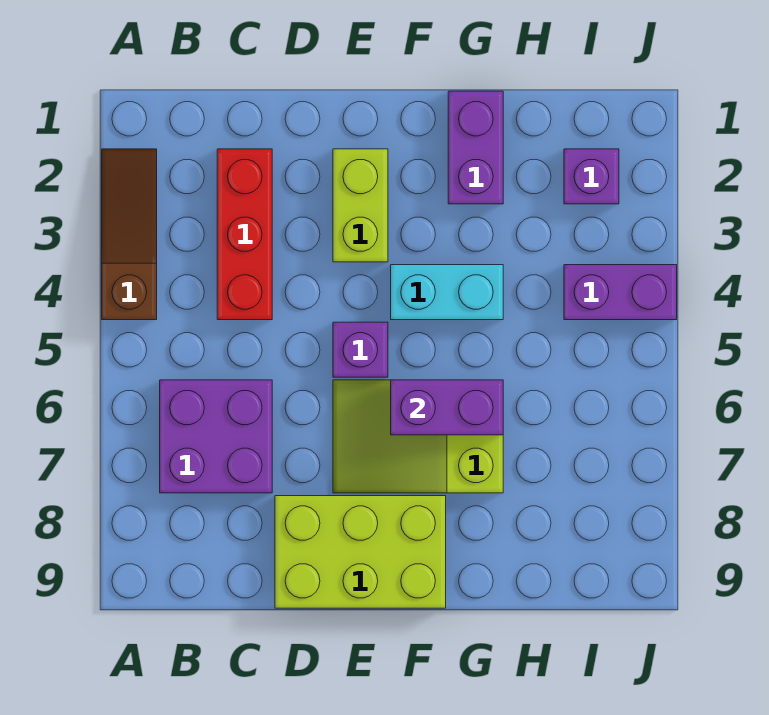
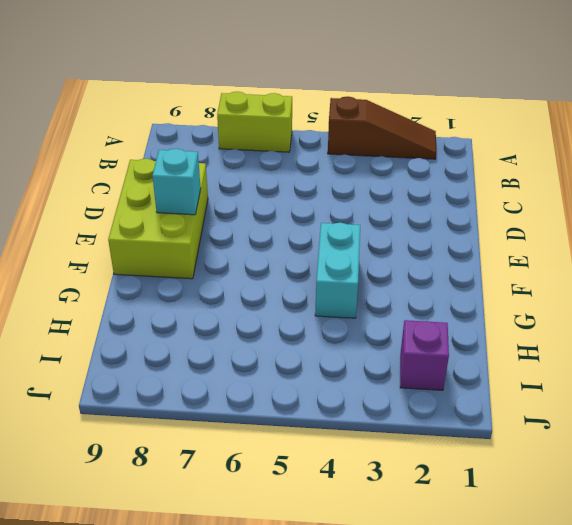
lime brick A6:A7 level 1 -> lime brick E2:E3 level 1
cyan brick E8 level 2 -> none
none -> purple brick B6:C7 level 1
none -> red brick C2:C4 level 1
none -> purple brick E5 level 1

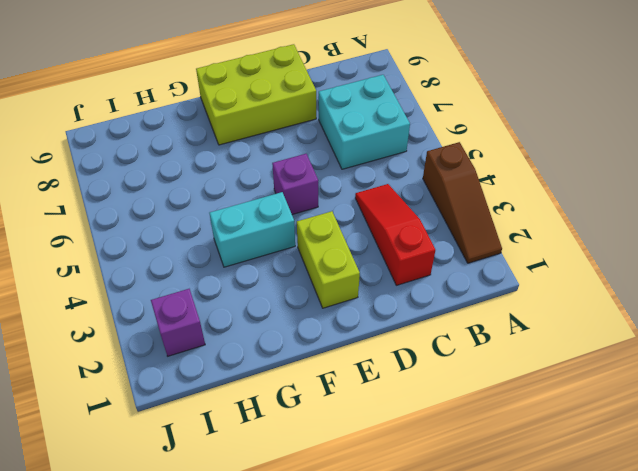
cyan brick B6:C7 level 1 -> purple brick B6:C7 level 1
red slope C2:C4 level 1 top 2 -> red brick C2:C4 level 1
none -> lime slope E6:G7 level 1 top G
none -> purple brick G1:G2 level 1
none -> purple brick I4:J4 level 1

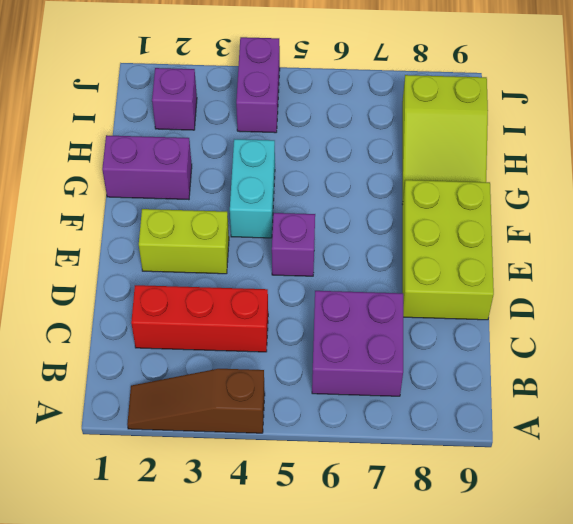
lime slope G8:I9 level 1 top I -> lime slope E6:G7 level 1 top G
none -> purple brick F6:G6 level 2

